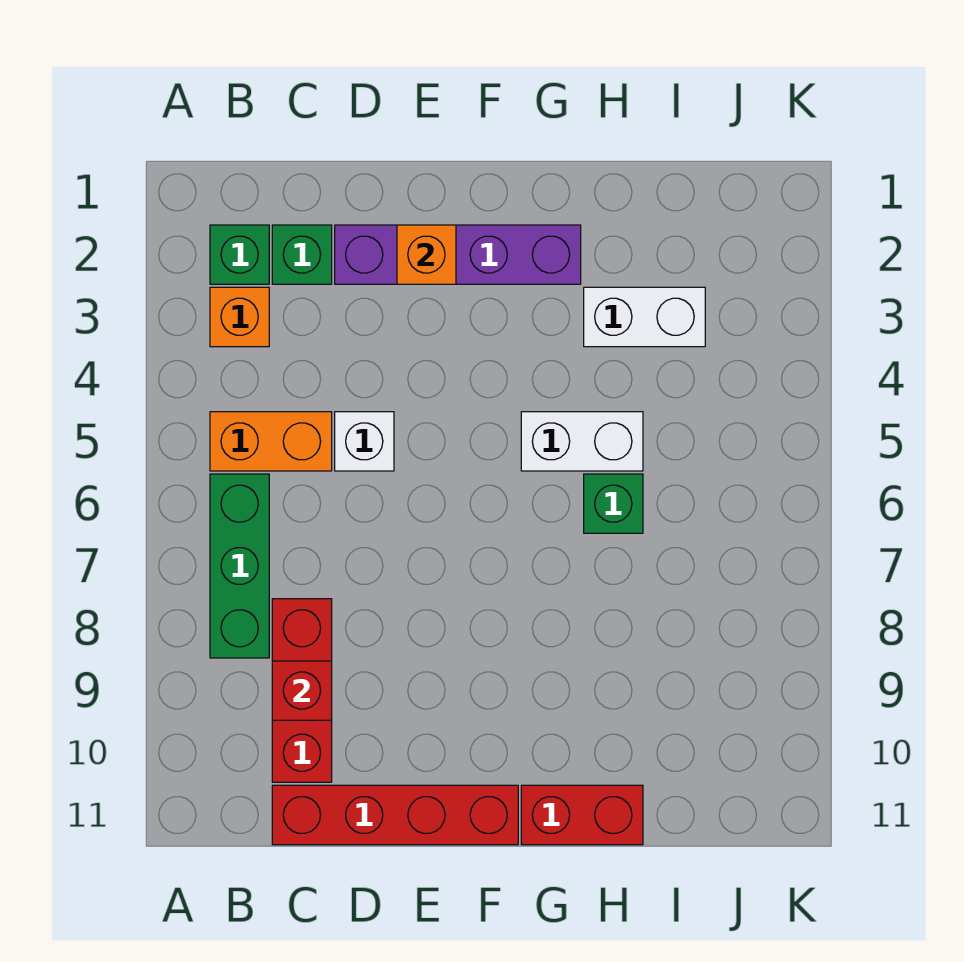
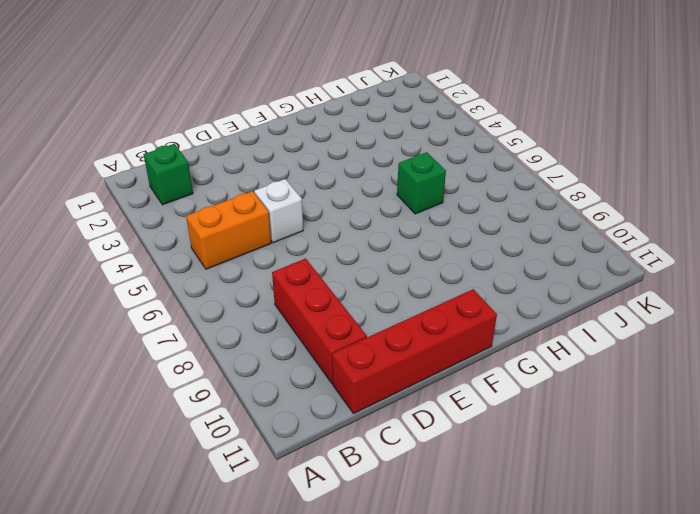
none -> orange brick B3 level 1
none -> green brick B6:B8 level 1
none -> green brick C2 level 1

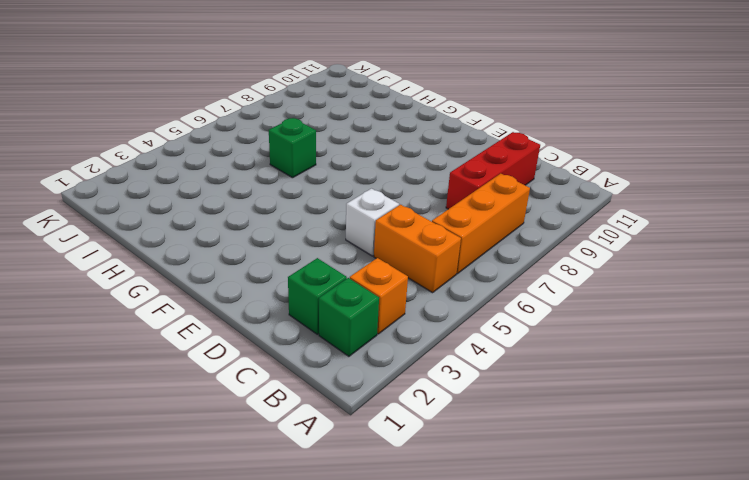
orange brick B6:B8 level 1 -> green brick B6:B8 level 1
none -> red brick C11:F11 level 1
none -> purple brick D2:G2 level 1
none -> white brick G5:H5 level 1

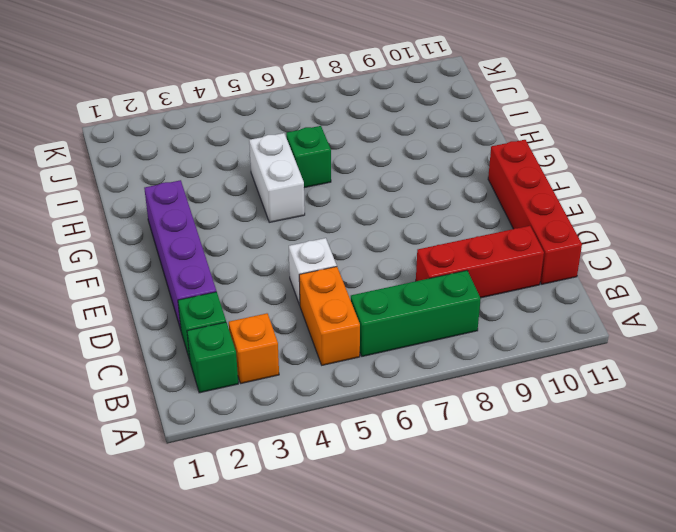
none -> red brick G11:H11 level 1
none -> white brick H3:I3 level 1
none -> red brick C9 level 2

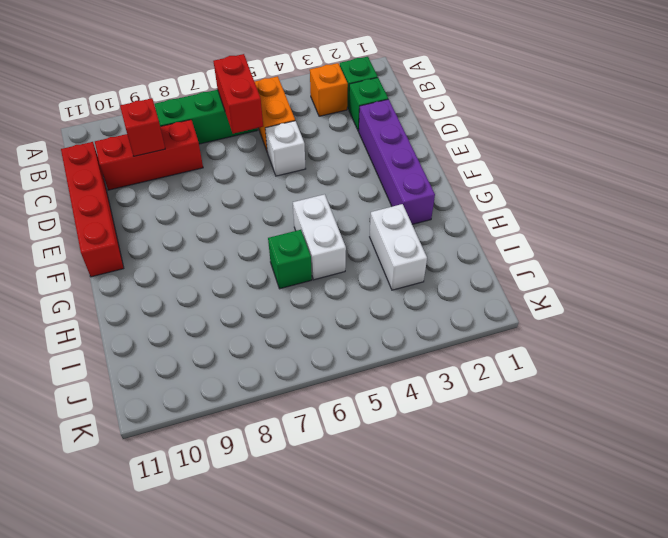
red brick B6:C6 level 2 -> red brick G11:H11 level 1
none -> orange brick E2 level 2

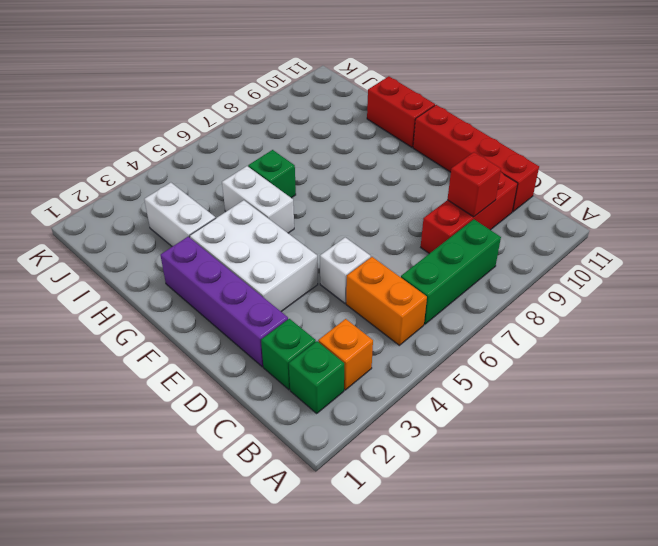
white brick E3:G4 level 1 -> none
none -> orange brick E2 level 2

